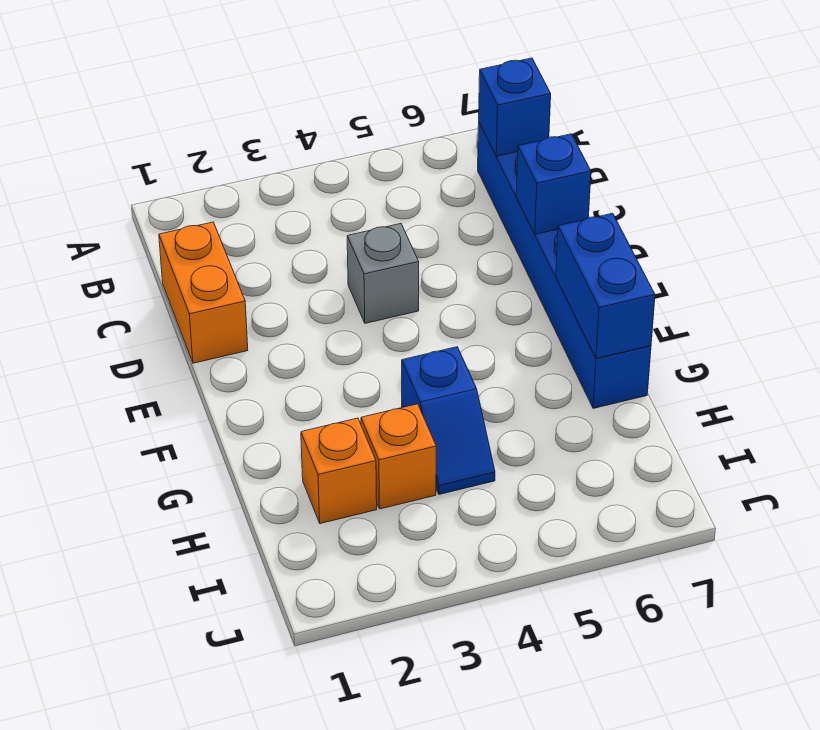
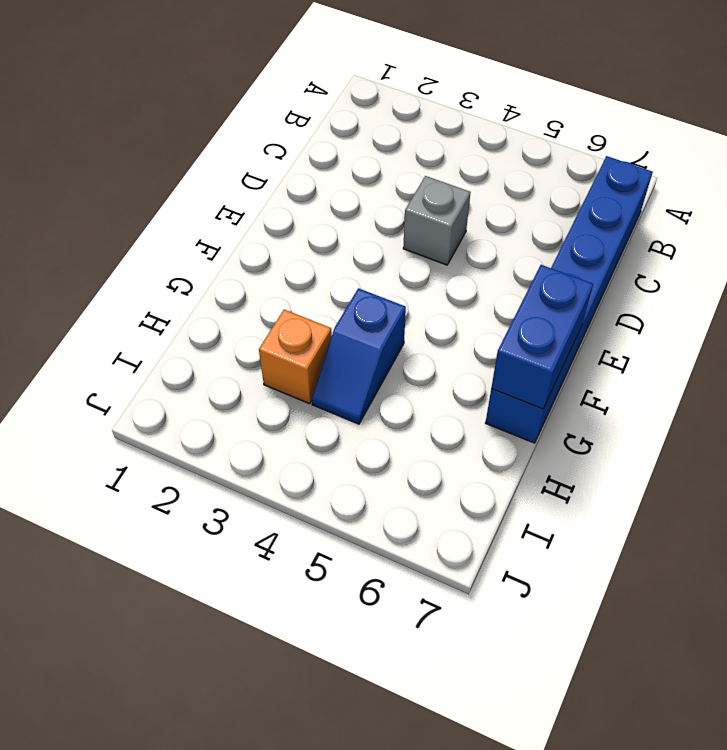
none -> orange brick C1:D1 level 1
none -> orange brick H2 level 1

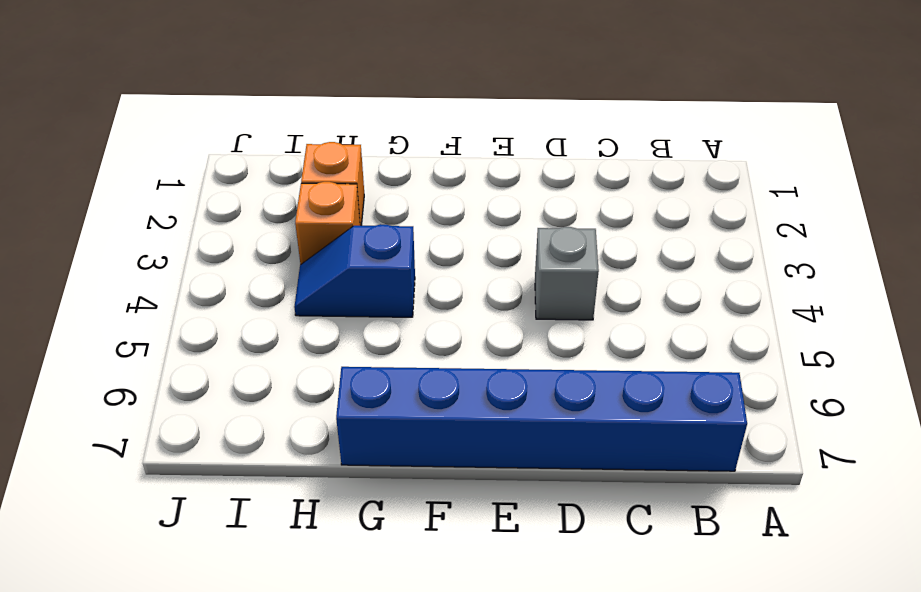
none -> orange brick C1:D1 level 1
none -> blue brick B7 level 2

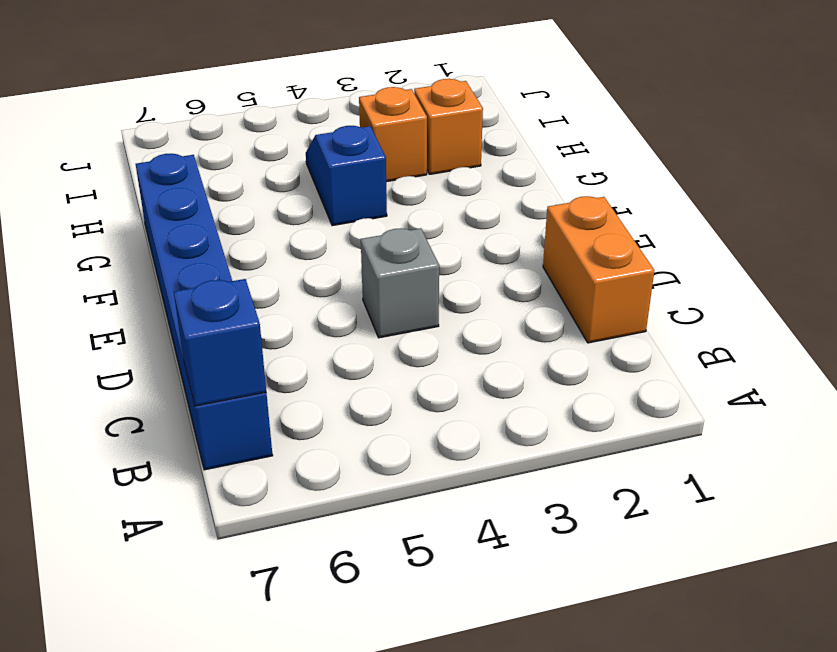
none -> blue brick D7 level 2
none -> blue brick F7:G7 level 2

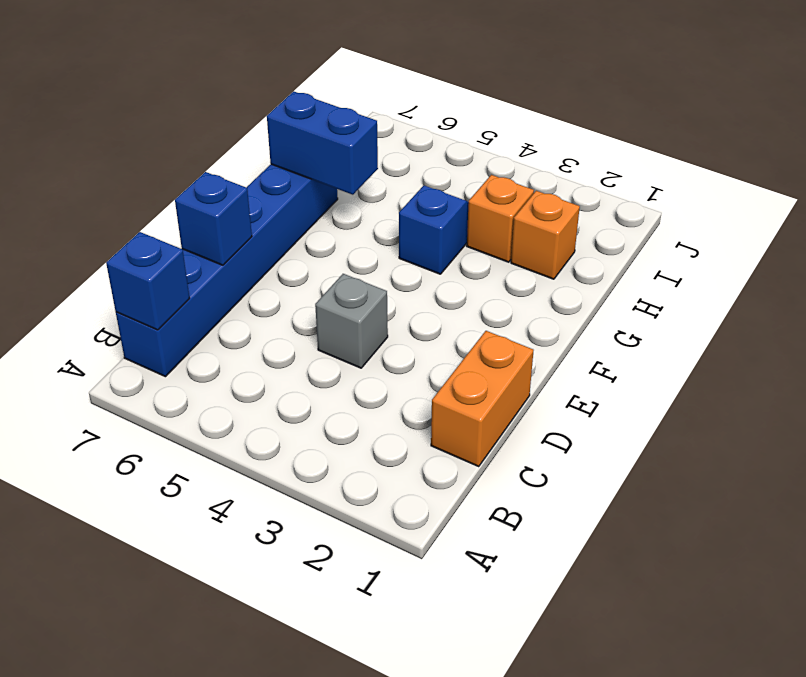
blue brick G6:G7 level 2 -> blue brick F7:G7 level 2

